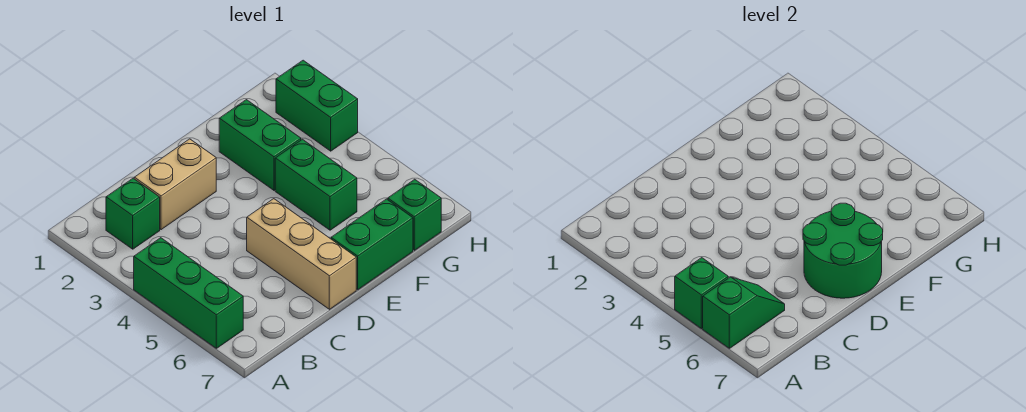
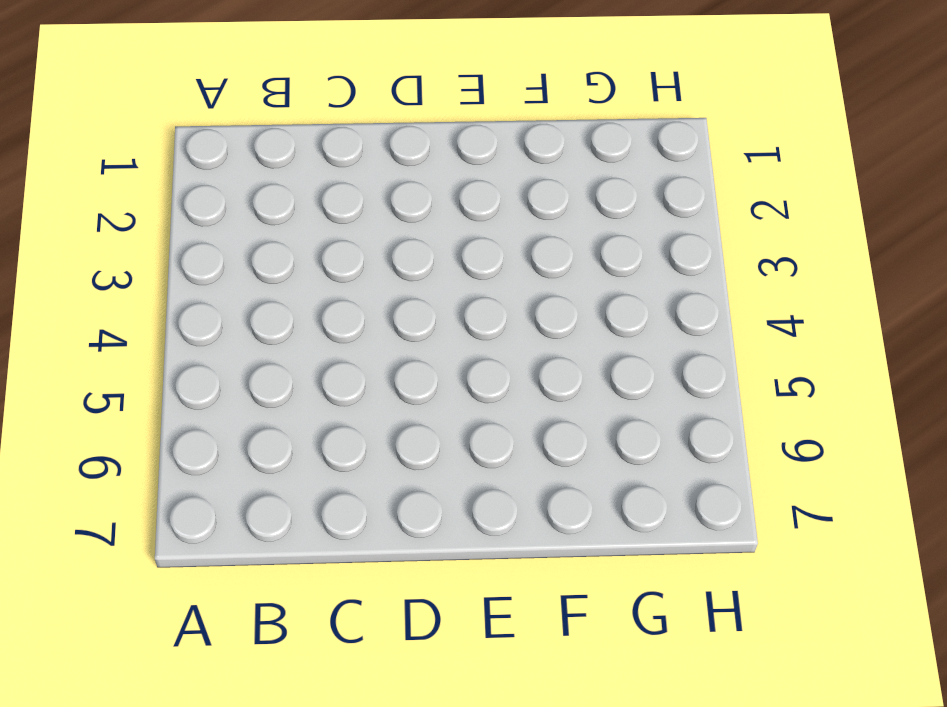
none -> green brick A4:A6 level 1
none -> green brick B2 level 1
none -> tan brick C2:D2 level 1

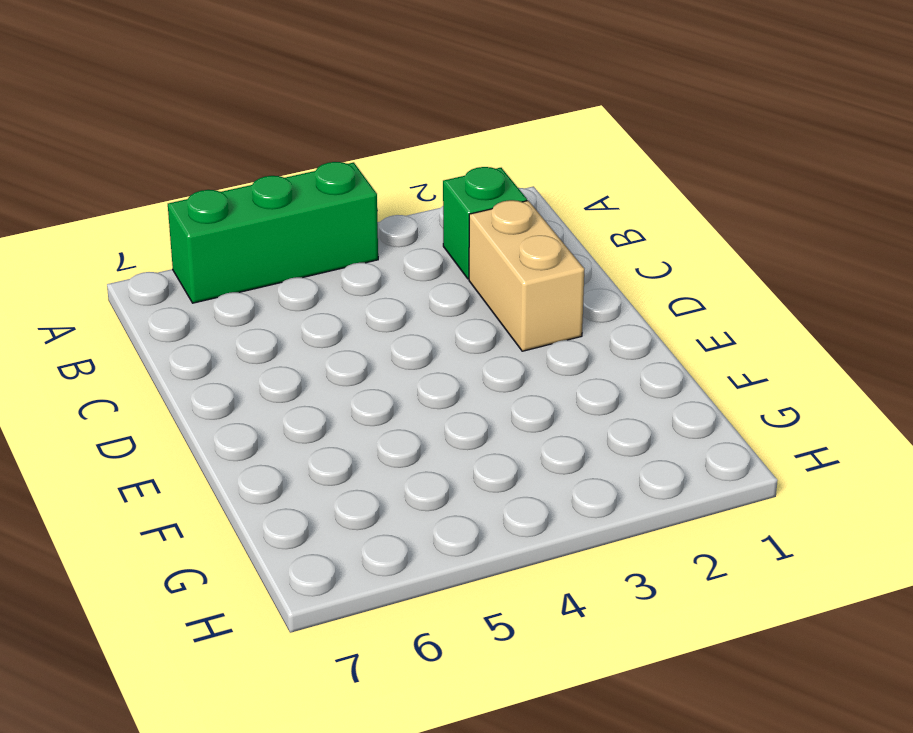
none -> tan brick D5:D7 level 1
none -> green brick E7:F7 level 1
none -> green brick F2:F3 level 1

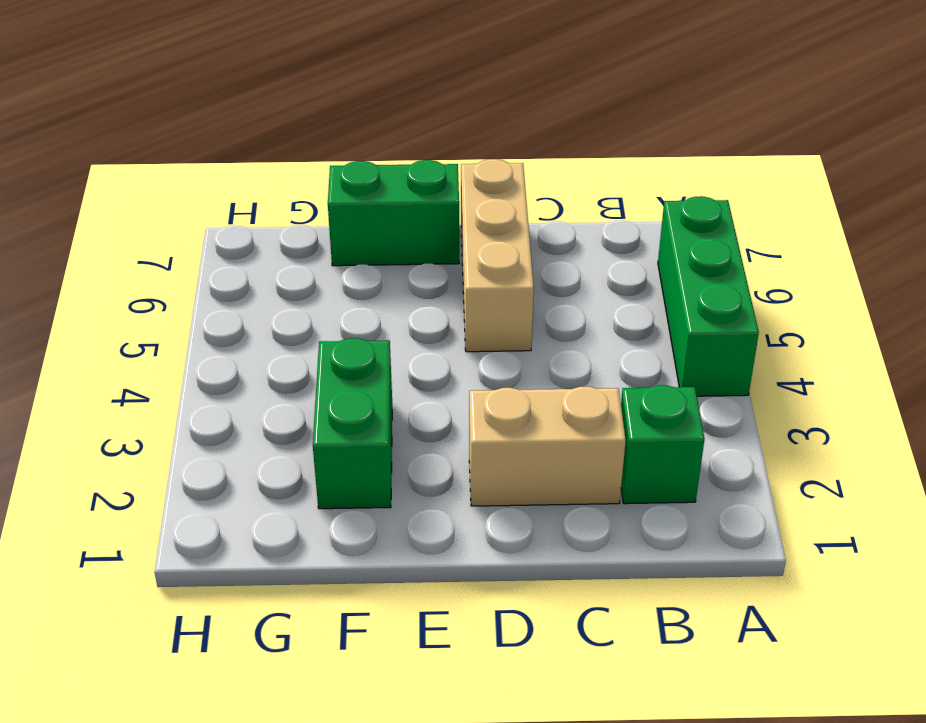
none -> green brick F4:F5 level 1
none -> green brick G7 level 1
none -> green brick H2:H3 level 1

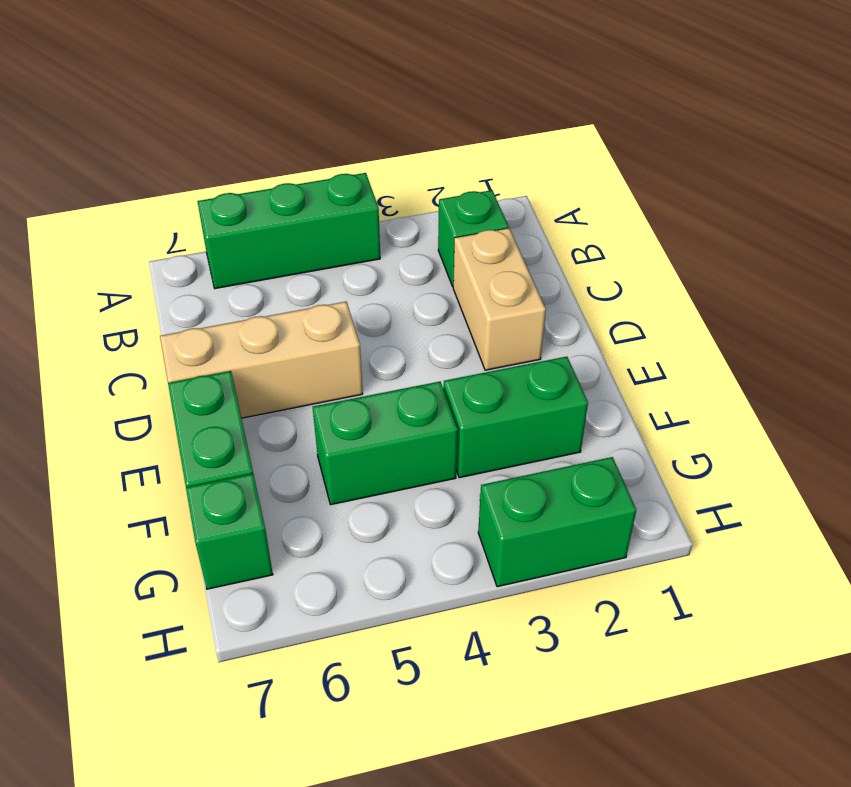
none -> green brick A5 level 2
none -> green slope A6:B6 level 2 top A
none -> green round brick D6:E7 level 2

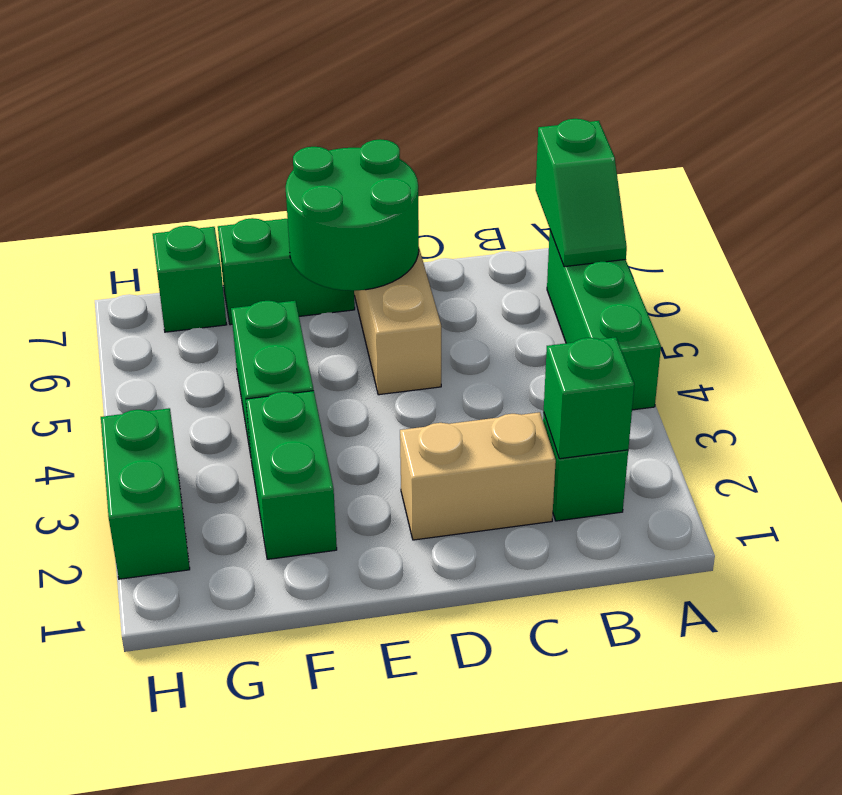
green slope A6:A7 level 2 top 7 -> green slope A6:B6 level 2 top A
green brick B2 level 2 -> green brick A5 level 2

